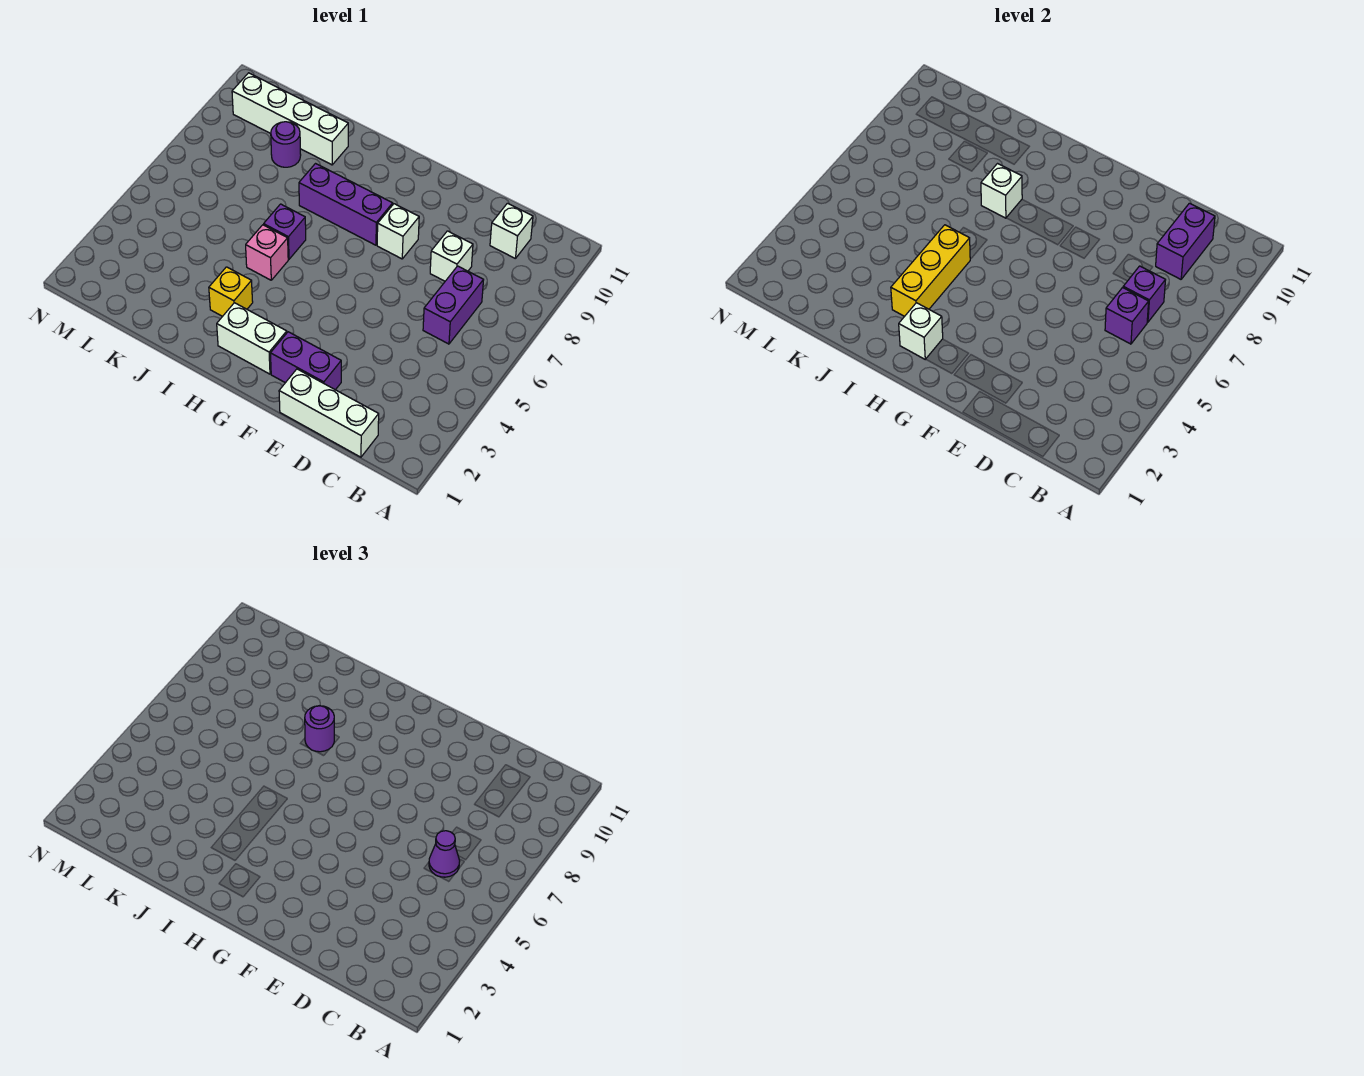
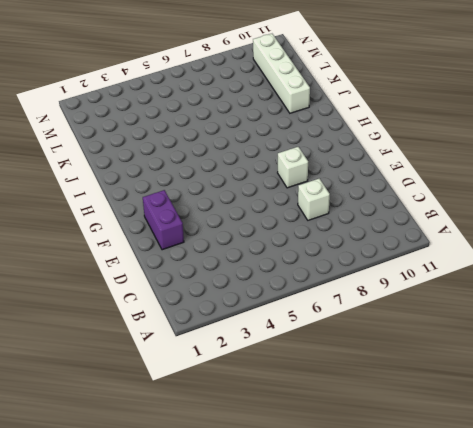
none -> white brick C1:E1 level 1
none -> purple brick C6:C7 level 1
none -> white brick C10 level 1

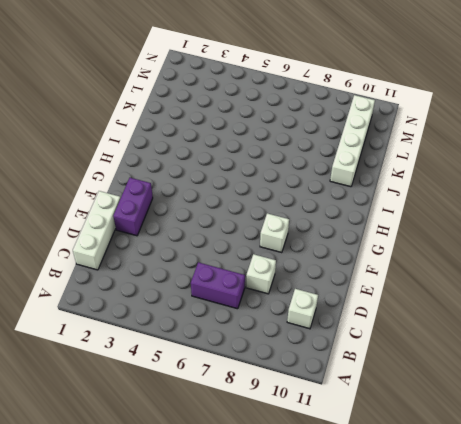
none -> white brick G2:H2 level 1
none -> purple brick G8:I8 level 1
none -> yellow brick I3 level 1

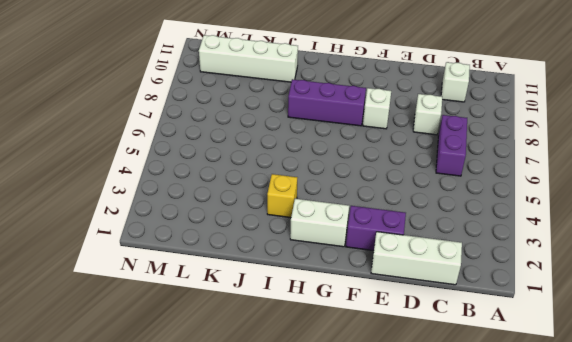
none -> pink brick I5 level 1
none -> purple brick I6 level 1
none -> purple round brick K9 level 1

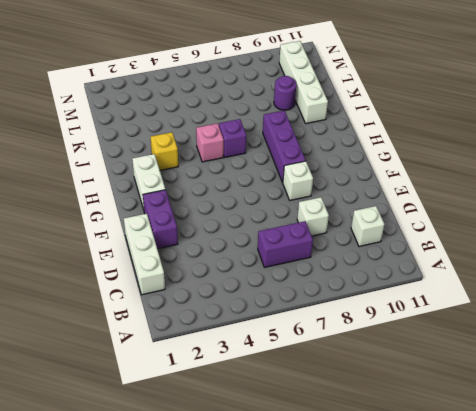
none -> purple brick C6 level 2
none -> purple brick C7 level 2
none -> purple brick C9:C10 level 2

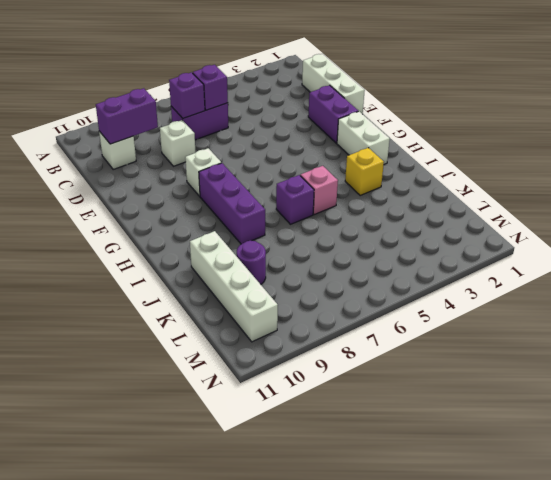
none -> white brick H2 level 2
none -> yellow brick I3:I5 level 2
none -> white brick I8 level 2

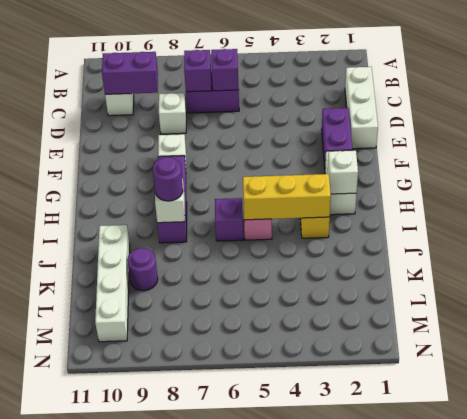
none -> purple cone C6 level 3

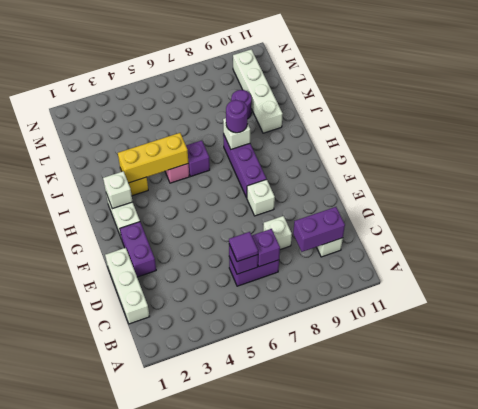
purple tile C6 level 3 -> purple cone C6 level 3

